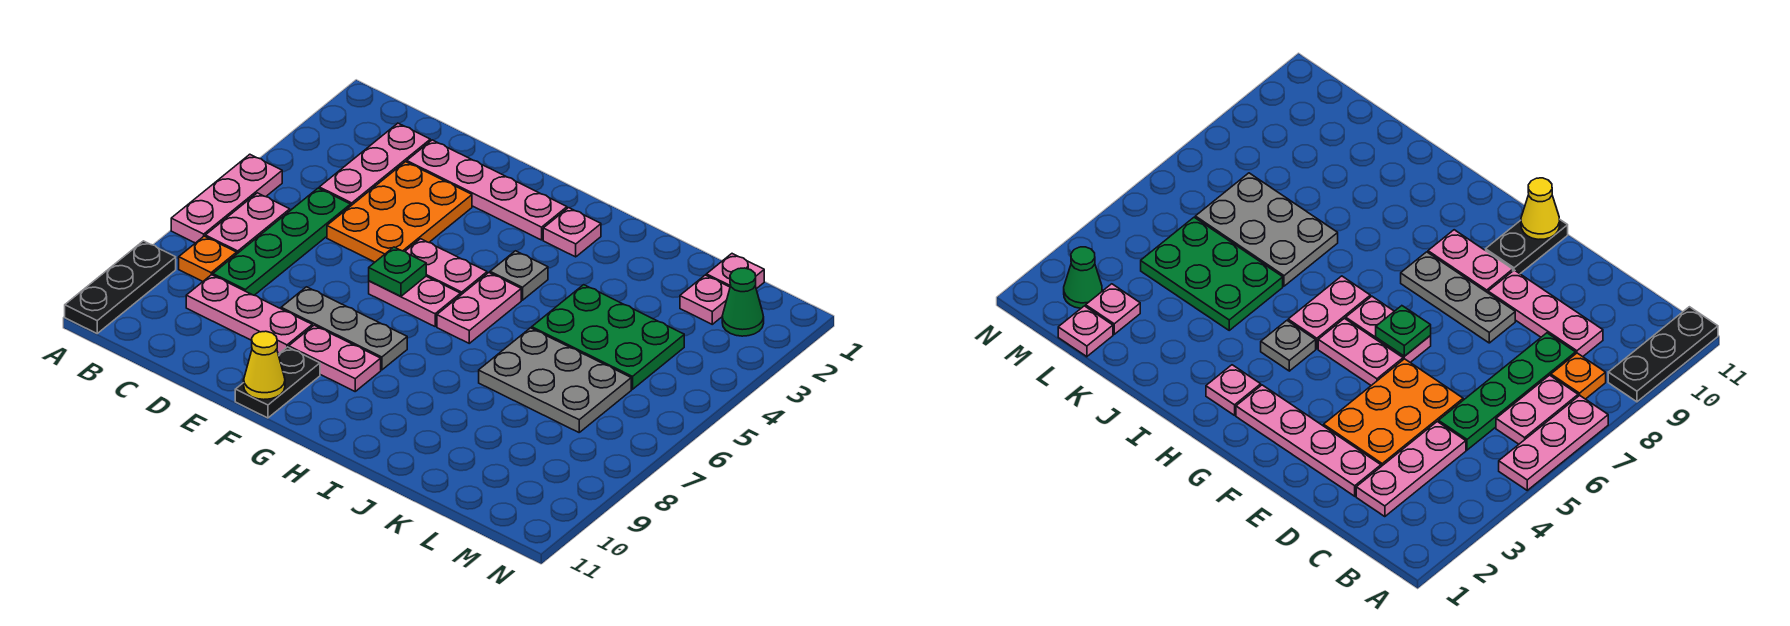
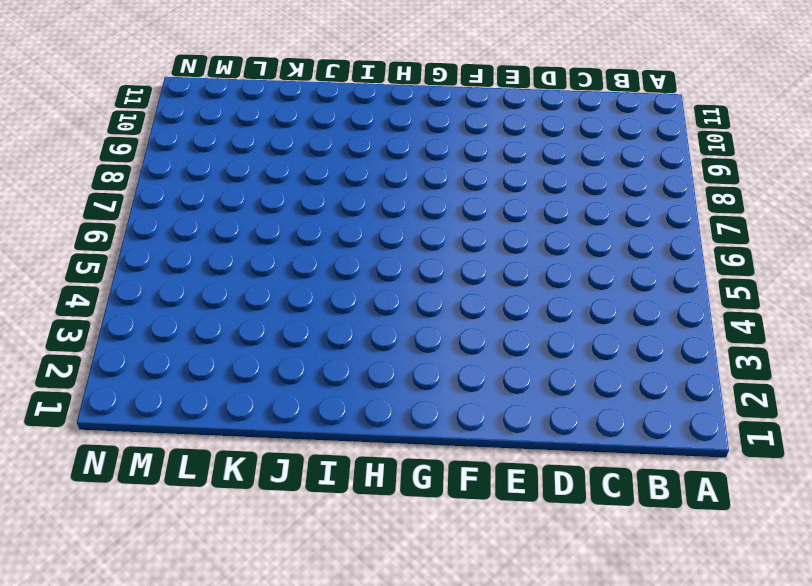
none -> pink plate A5:A7 level 1
none -> black plate A9:A11 level 1
none -> pink plate B6:B7 level 1

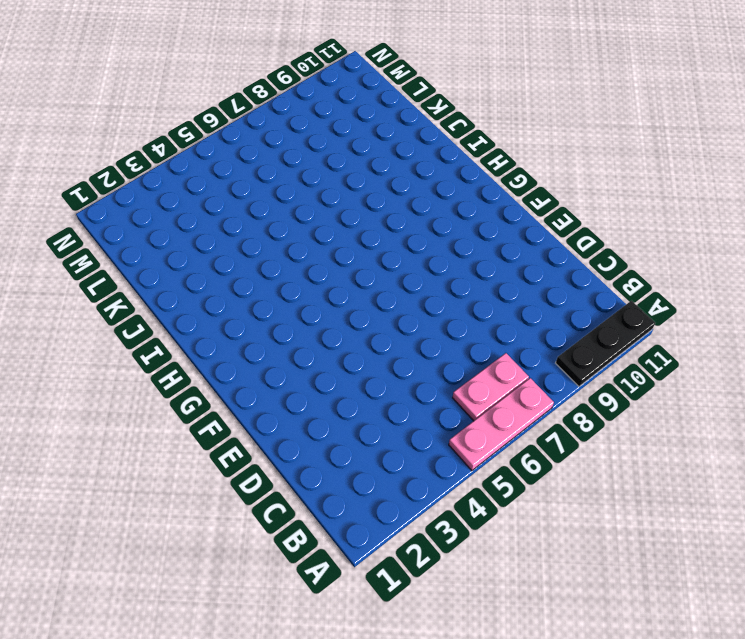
none -> orange plate B8 level 1
none -> pink plate C2:C4 level 1
none -> green plate C5:C8 level 1

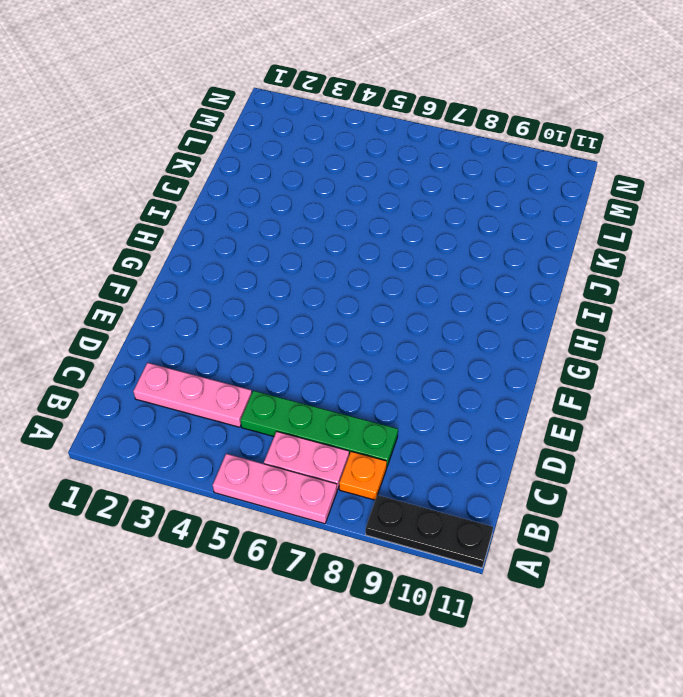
none -> pink plate C9:E9 level 1
none -> pink plate D2:G2 level 1
none -> orange plate D3:E5 level 1

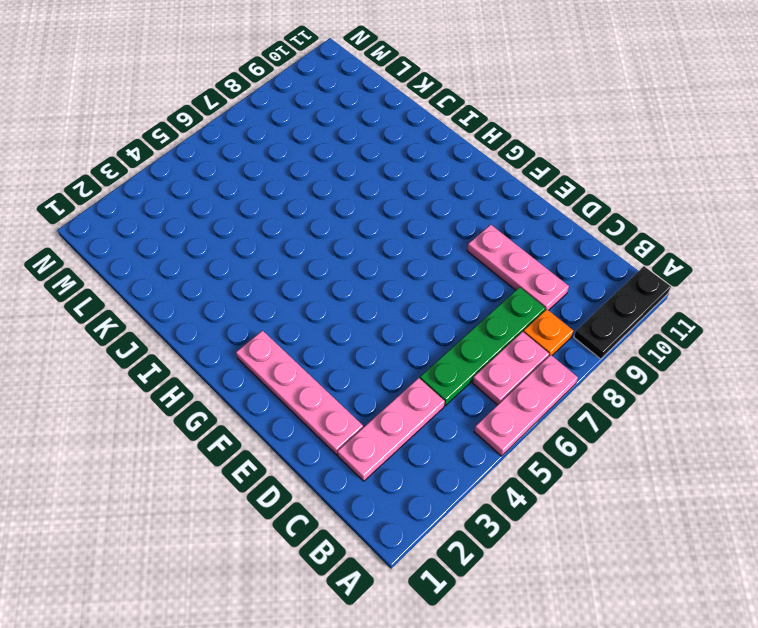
none -> orange plate D3:E5 level 1
none -> grey plate E8:G8 level 1
none -> pink plate F5:G5 level 1

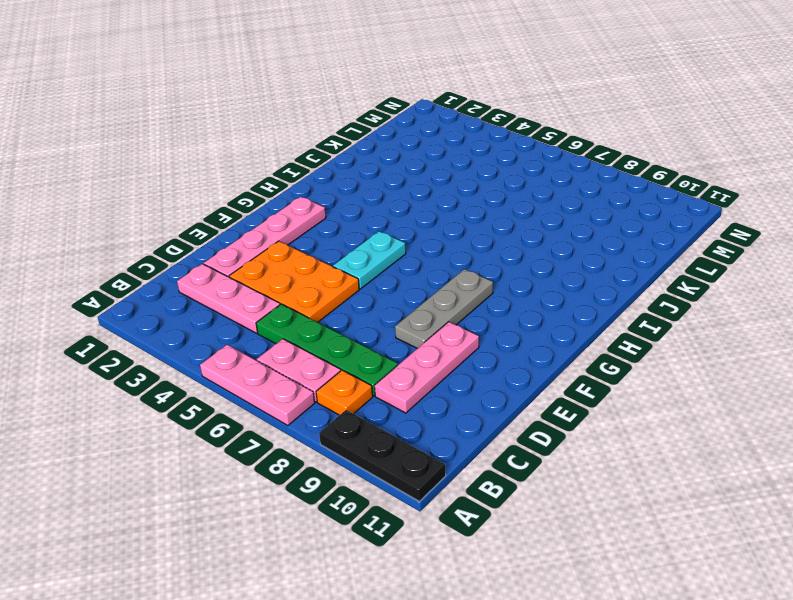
cyan plate F5:G5 level 1 -> pink plate F5:G5 level 1
none -> pink plate F6:G6 level 1
none -> pink plate F9:G9 level 1
none -> black plate F10:F11 level 1

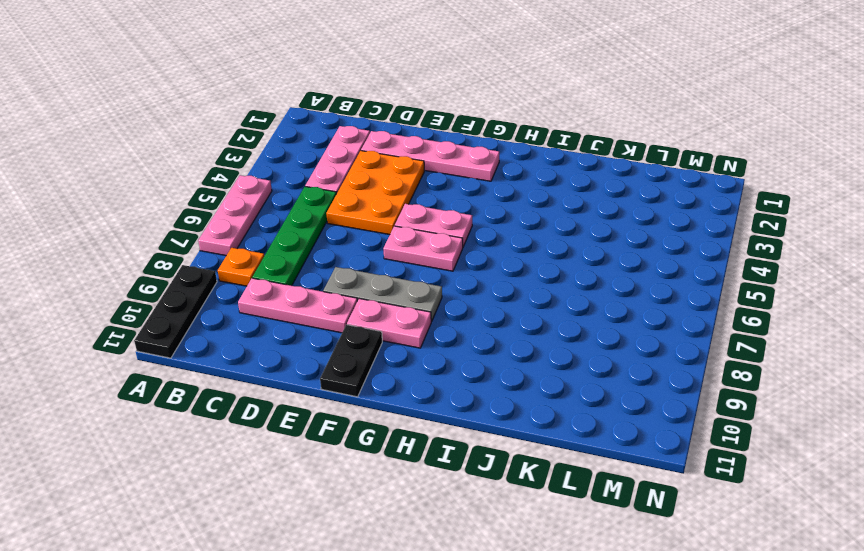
none -> pink plate B6:B7 level 1
none -> pink plate H2 level 1
none -> grey plate H4 level 1

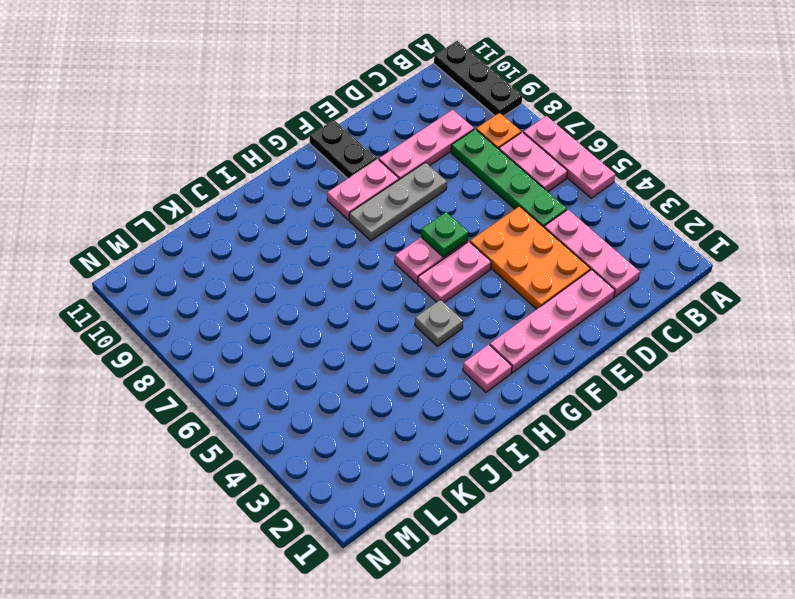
none -> pink plate H5:H6 level 1
none -> green plate J4:L5 level 1
none -> grey plate J6:L7 level 1

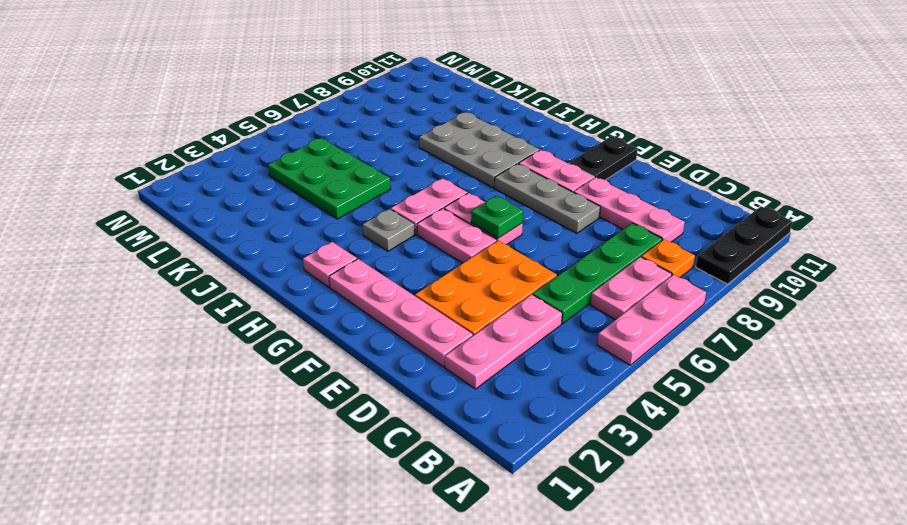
grey plate H8:J9 level 1 -> grey plate J6:L7 level 1
none -> pink plate L1 level 1
none -> pink plate L2 level 1
none -> green cone M2 level 1

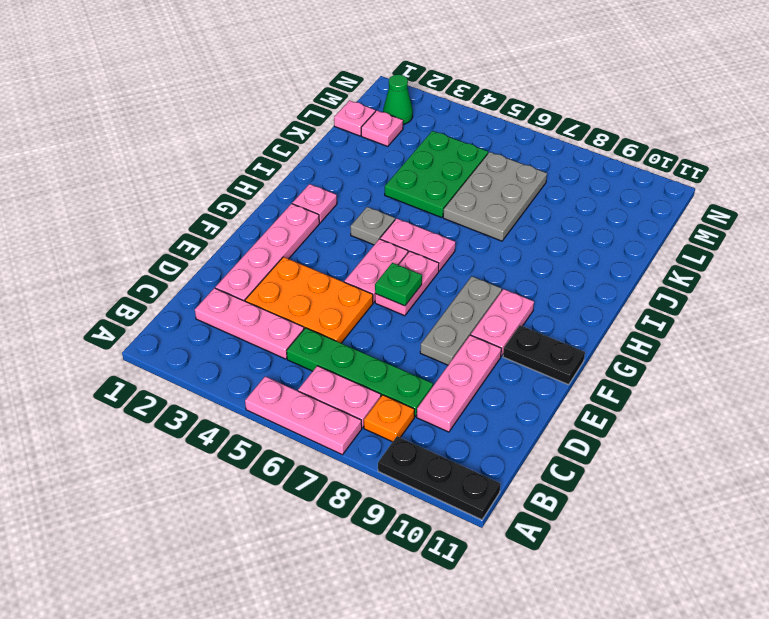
none -> yellow cone F11 level 2

